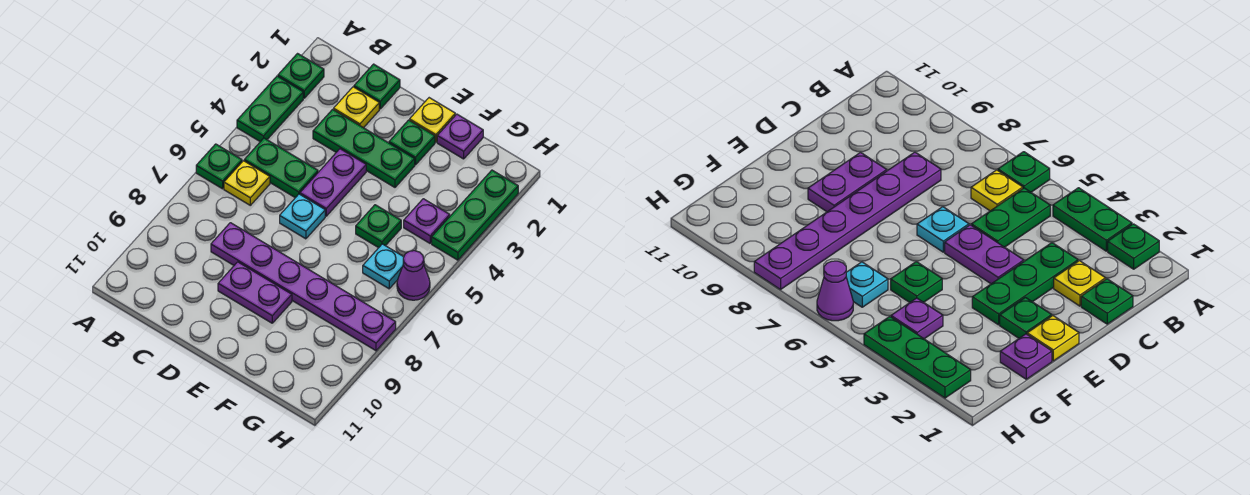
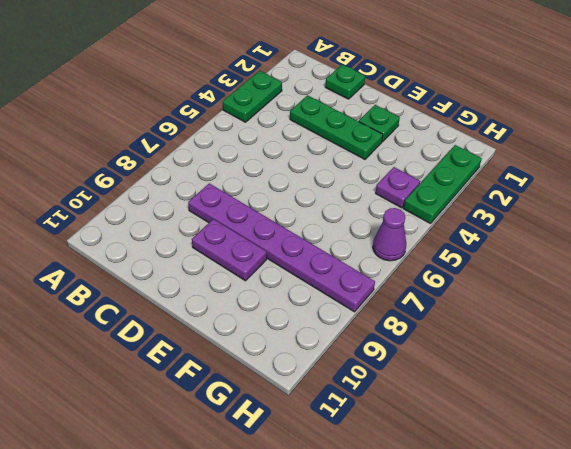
none -> green plate A2 level 1
none -> green plate A6 level 1
none -> green plate B5:C5 level 1

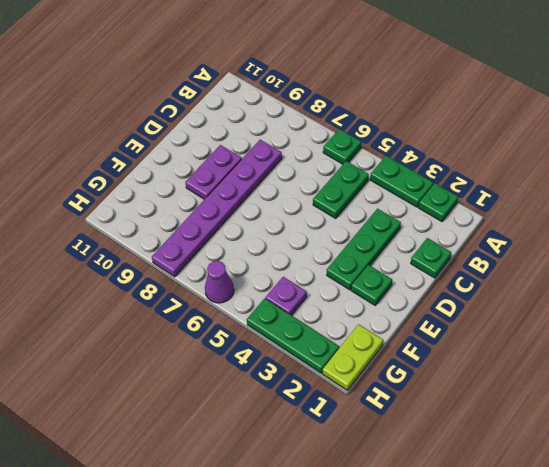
lime plate G1:H1 level 1 -> none
none -> yellow plate B6 level 1
none -> yellow plate C2 level 1
none -> purple plate D4:D5 level 1

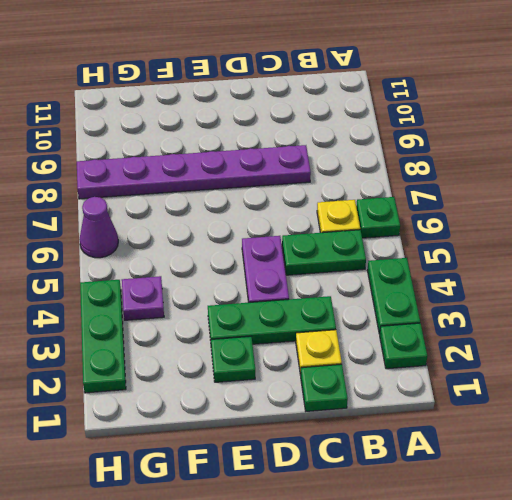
none -> cyan plate D6 level 1
none -> purple plate D9:E9 level 1
none -> yellow plate E1 level 1

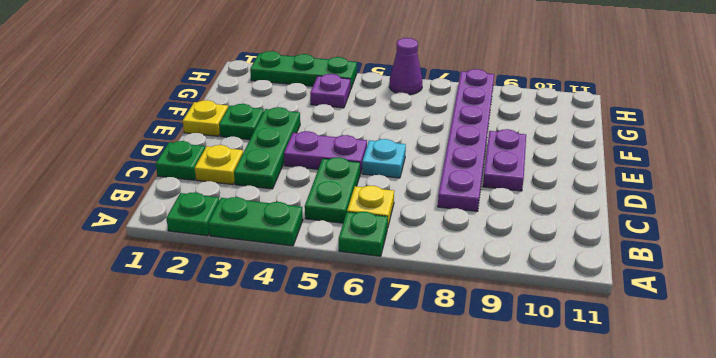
none -> purple plate F1 level 1
none -> green plate F5 level 1
none -> cyan plate G6 level 1

